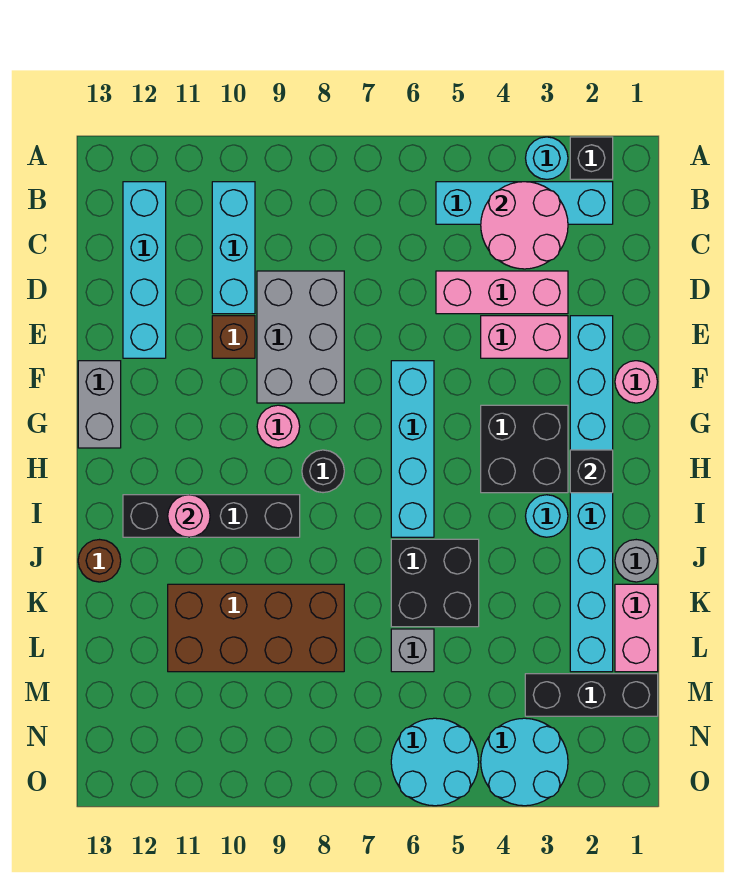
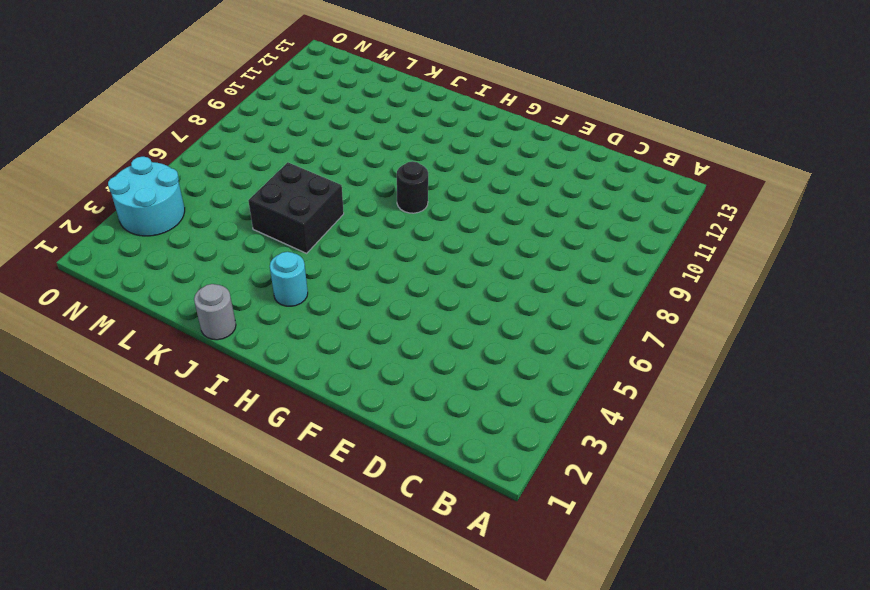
none -> black brick A2 level 1
none -> cyan round brick A3 level 1
none -> cyan brick B2:B5 level 1
none -> cyan brick B10:D10 level 1

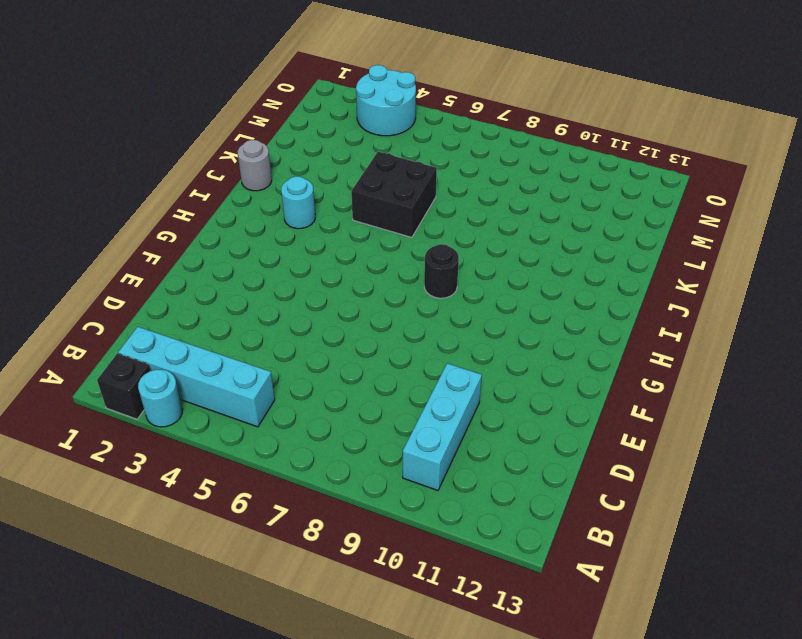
none -> cyan brick B12:E12 level 1
none -> pink brick D3:D5 level 1
none -> grey brick D8:F9 level 1
none -> cyan brick E2:L2 level 1

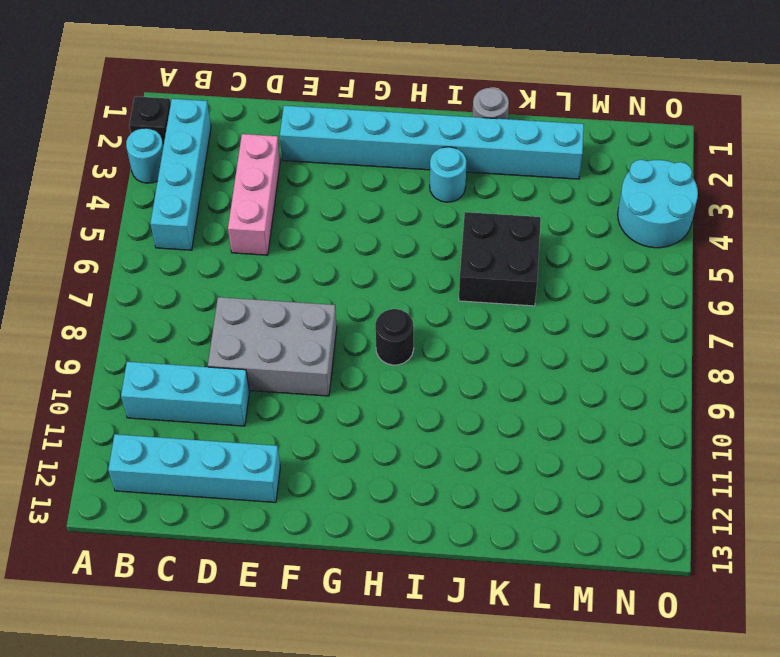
none -> pink brick E3:E4 level 1
none -> brown brick E10 level 1
none -> pink round brick F1 level 1
none -> cyan brick F6:I6 level 1

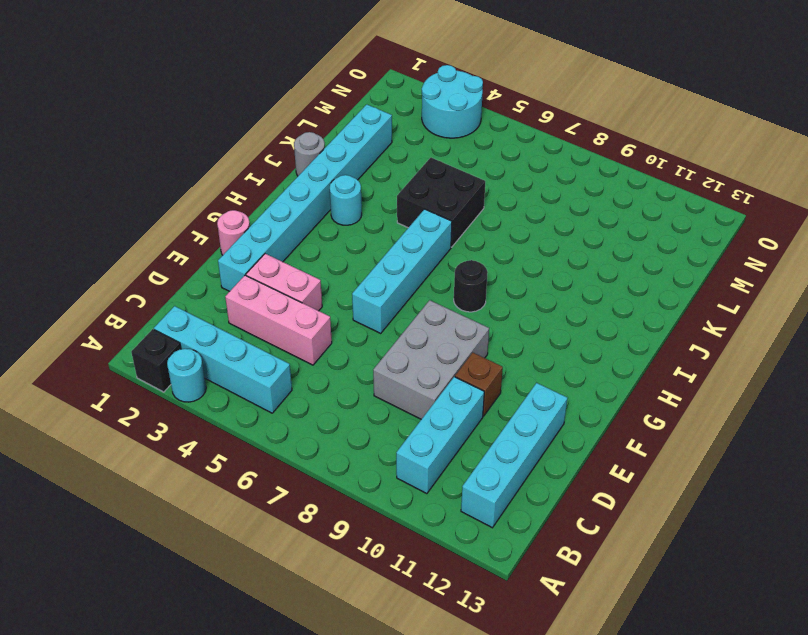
none -> grey brick F13:G13 level 1
none -> black brick G3:H4 level 1
none -> pink round brick G9 level 1
none -> black brick I9:I12 level 1

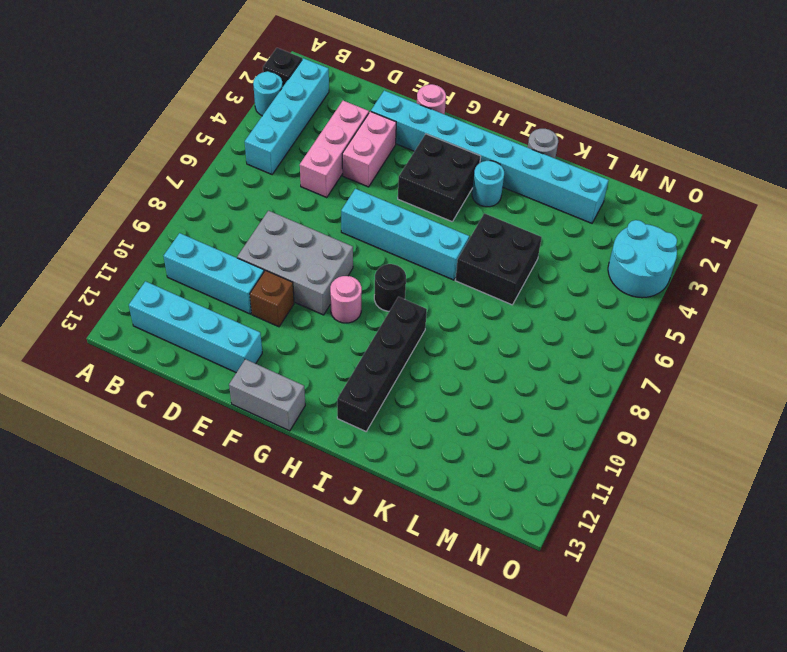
none -> brown round brick J13 level 1
none -> pink brick K1:L1 level 1
none -> brown brick K8:L11 level 1
none -> grey brick L6 level 1

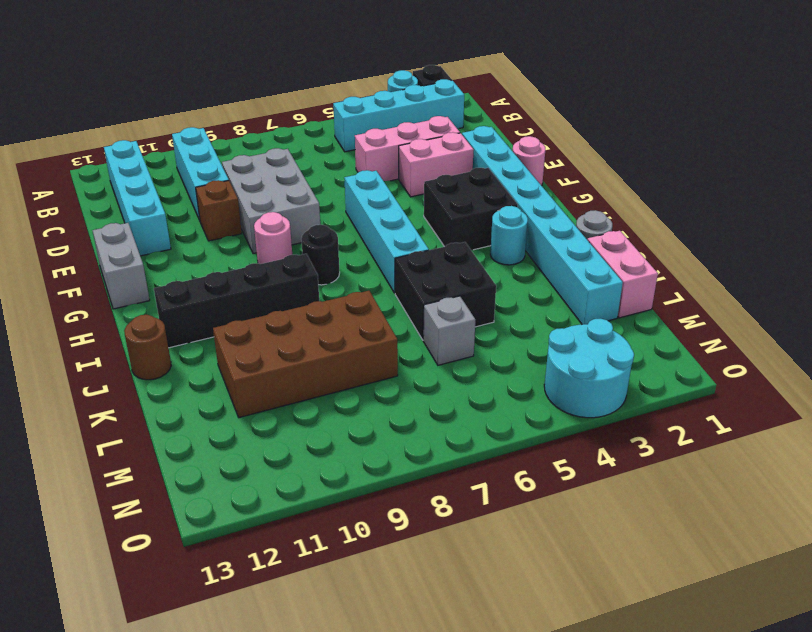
none -> black brick M1:M3 level 1
none -> cyan round brick N5:O6 level 1
none -> pink round brick B3:C4 level 2
none -> black brick H2 level 2

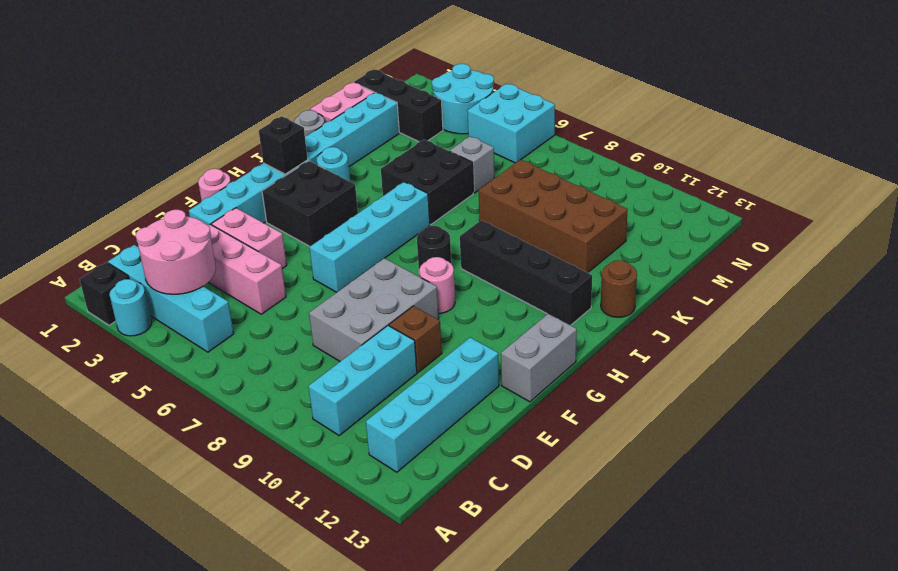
cyan brick N5:O6 level 1 -> cyan round brick N5:O6 level 1
none -> pink round brick I11 level 2

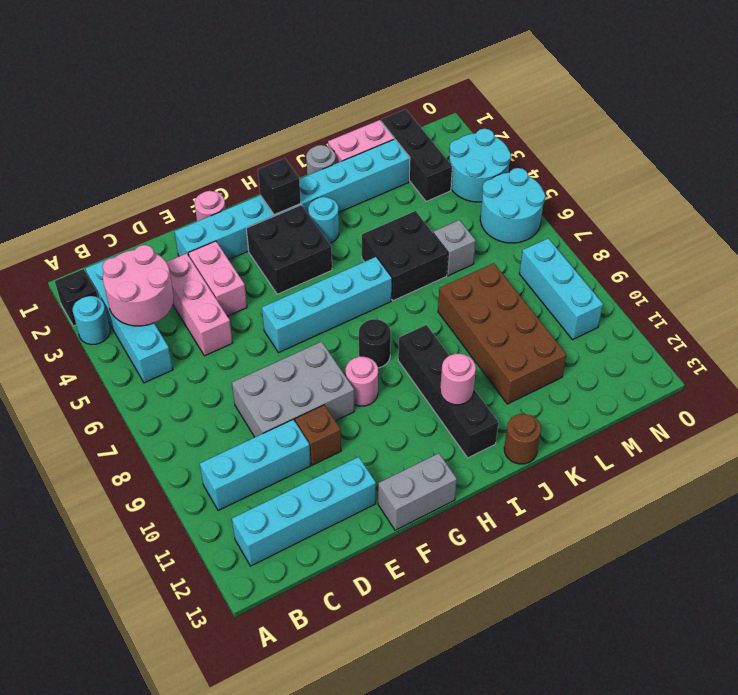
cyan brick N8:N10 level 1 -> none

